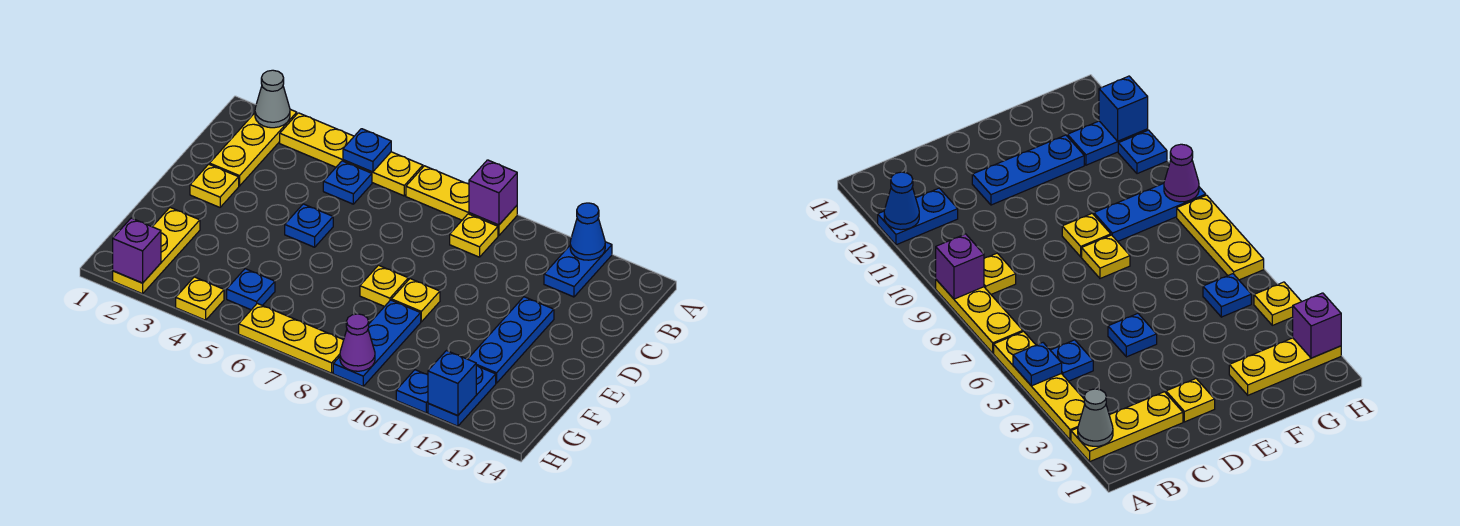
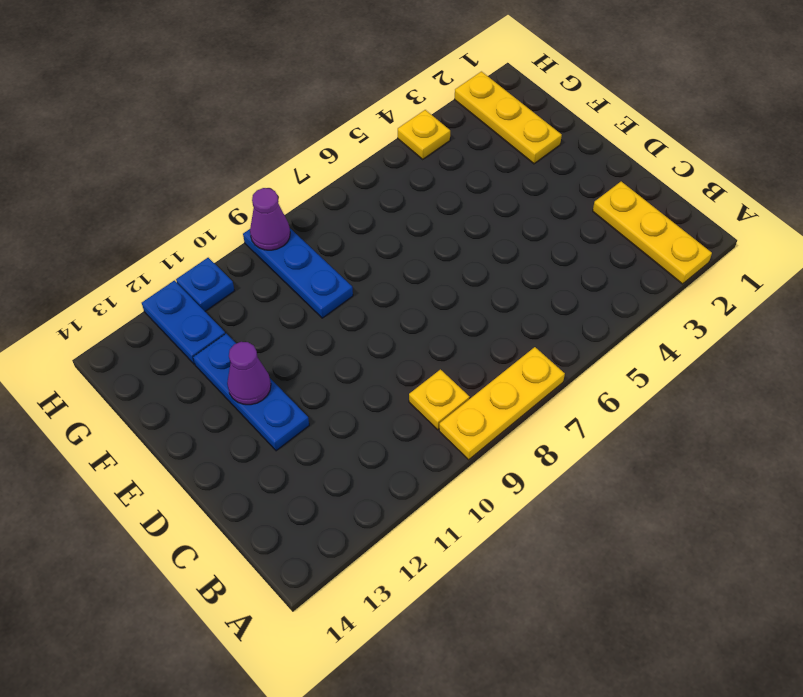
purple cone E12 level 2 -> none
none -> yellow plate A3:A6 level 1
none -> blue plate A12:B12 level 1
none -> blue plate B5 level 1

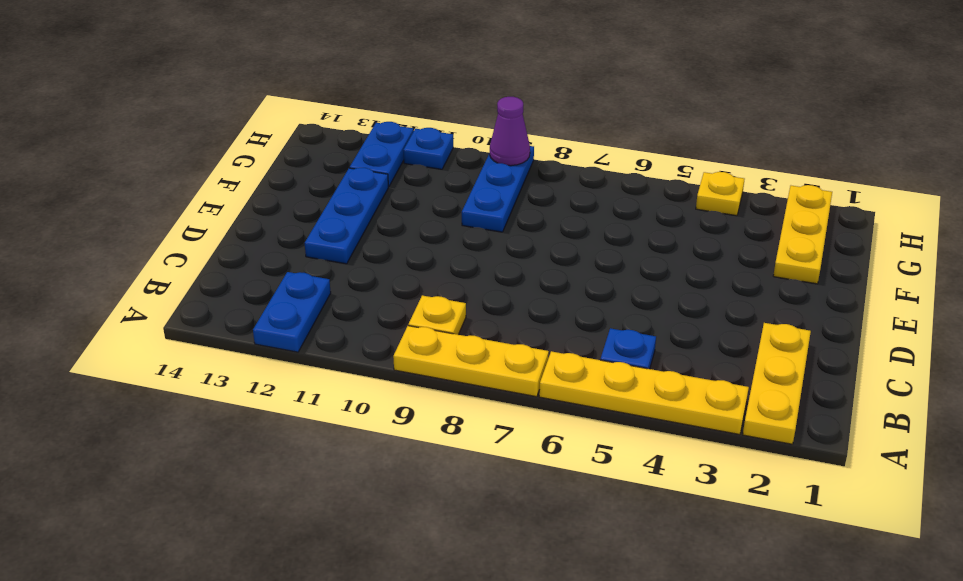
none -> yellow plate D2 level 1
none -> blue plate D5 level 1
none -> yellow plate E8 level 1

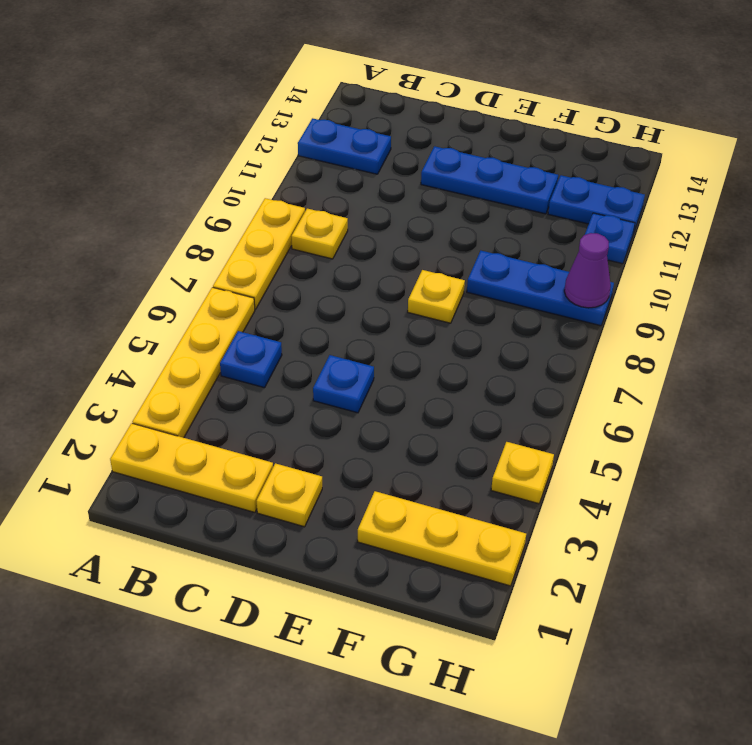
none -> yellow plate E9 level 1
none -> blue plate G5 level 1
none -> yellow plate H6:H8 level 1

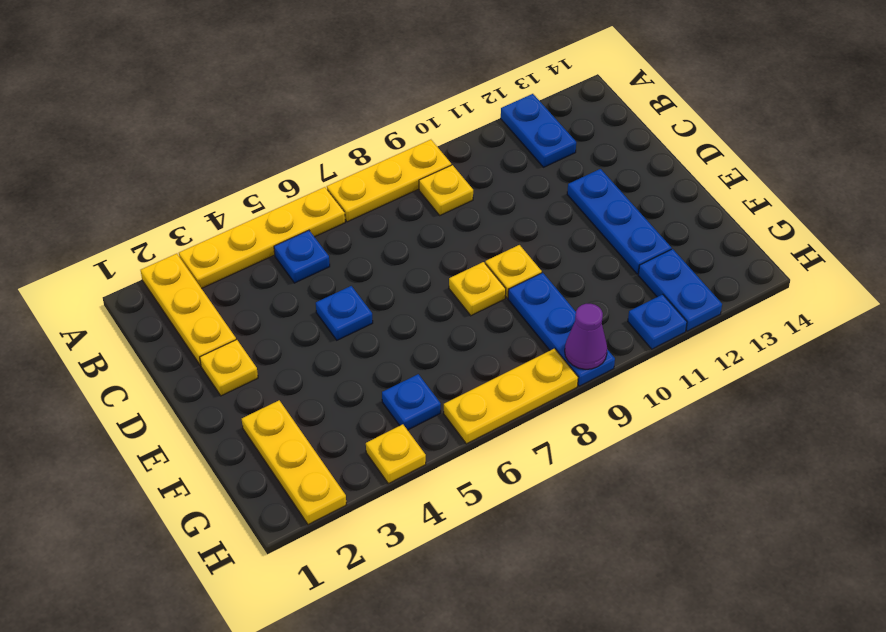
none -> grey cone A2 level 2
none -> blue plate A5 level 2
none -> purple brick A9 level 2

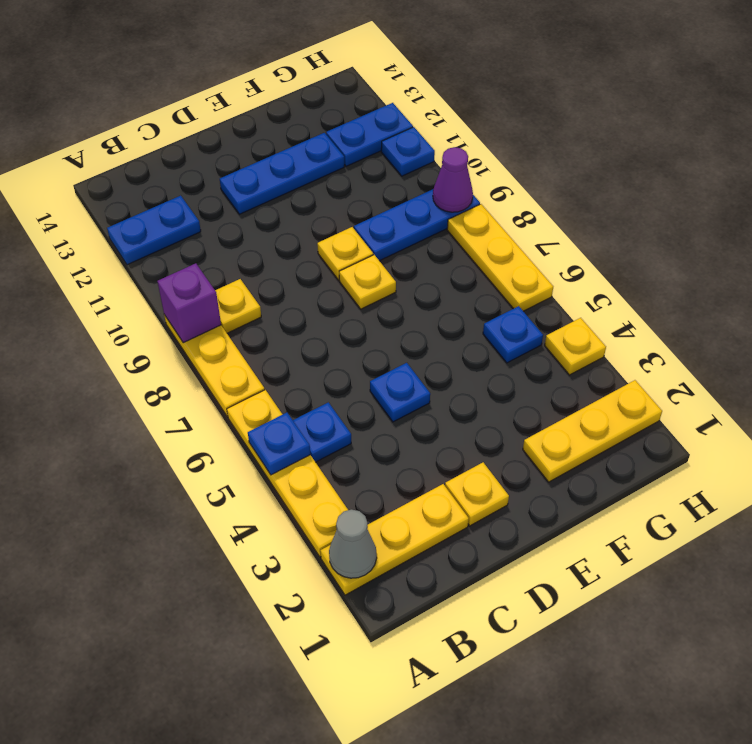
none -> blue cone A12 level 2
none -> purple brick H2 level 2
none -> blue brick H12 level 2

